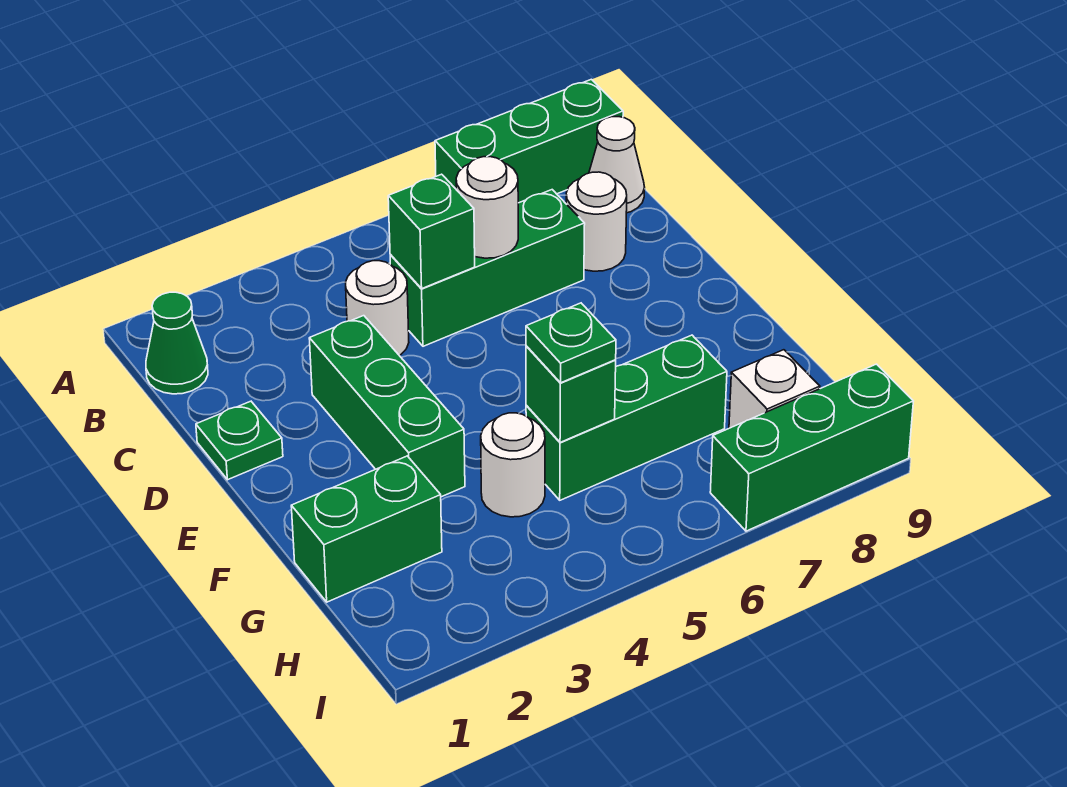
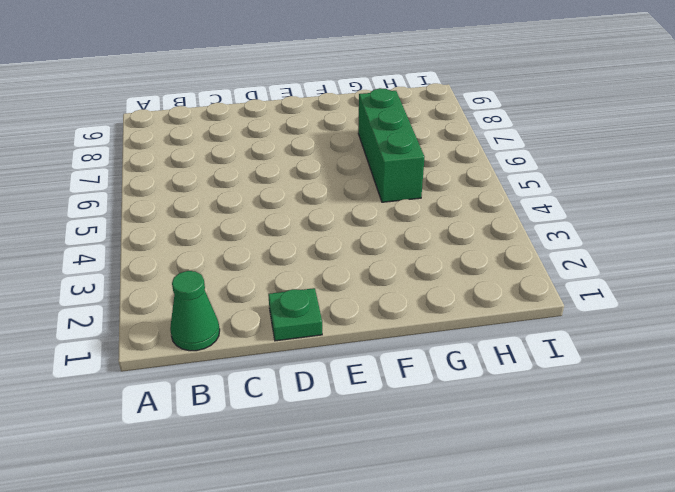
none -> green brick A7:A9 level 1
none -> white cone B9 level 1
none -> white round brick C4 level 1

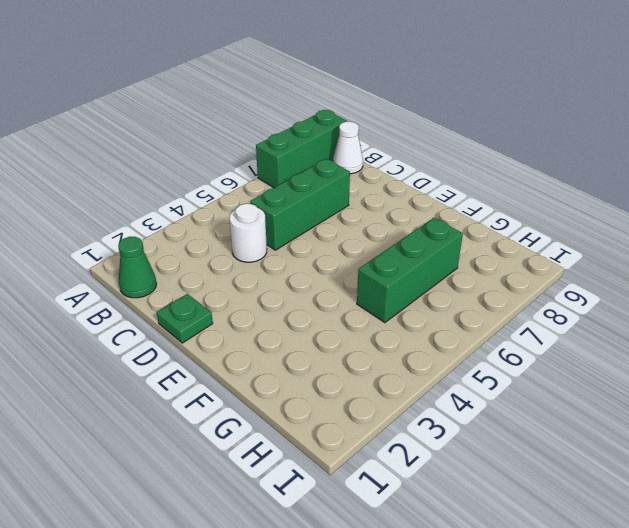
none -> white round brick C8 level 1
none -> green brick D3:F3 level 1
none -> green brick G1:G2 level 1

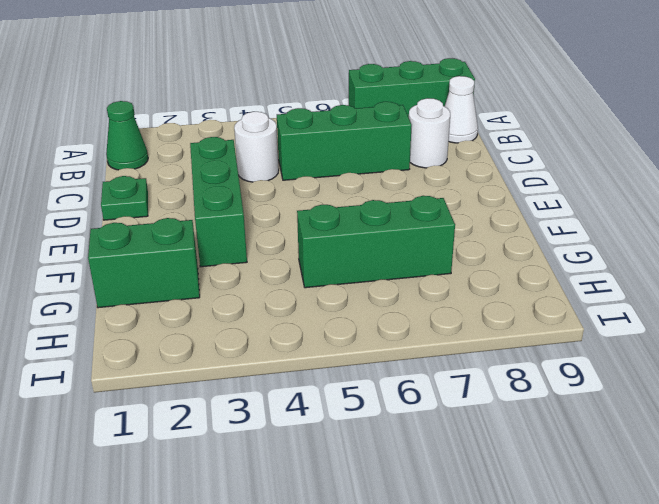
none -> white round brick G4 level 1
none -> white brick H8 level 1
none -> green brick I7:I9 level 1

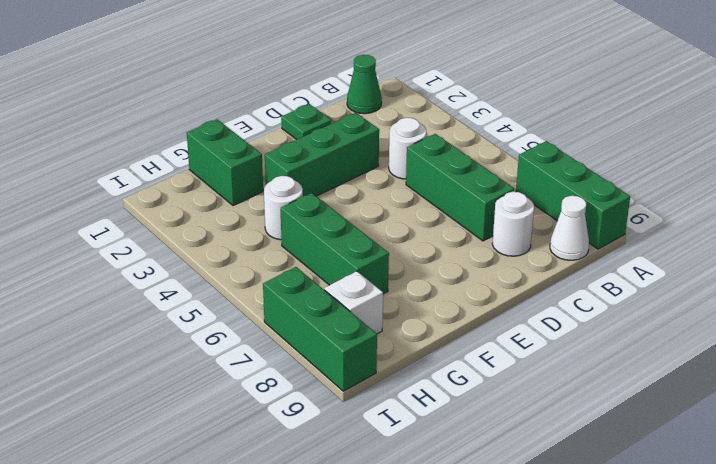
none -> green brick C5 level 2
none -> white round brick C6 level 2
none -> green brick G5 level 2

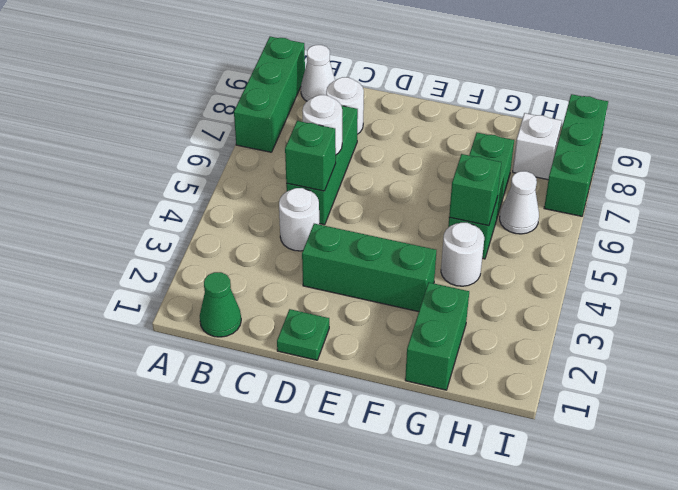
white cone H6 level 1 -> none
none -> green plate G5 level 3

